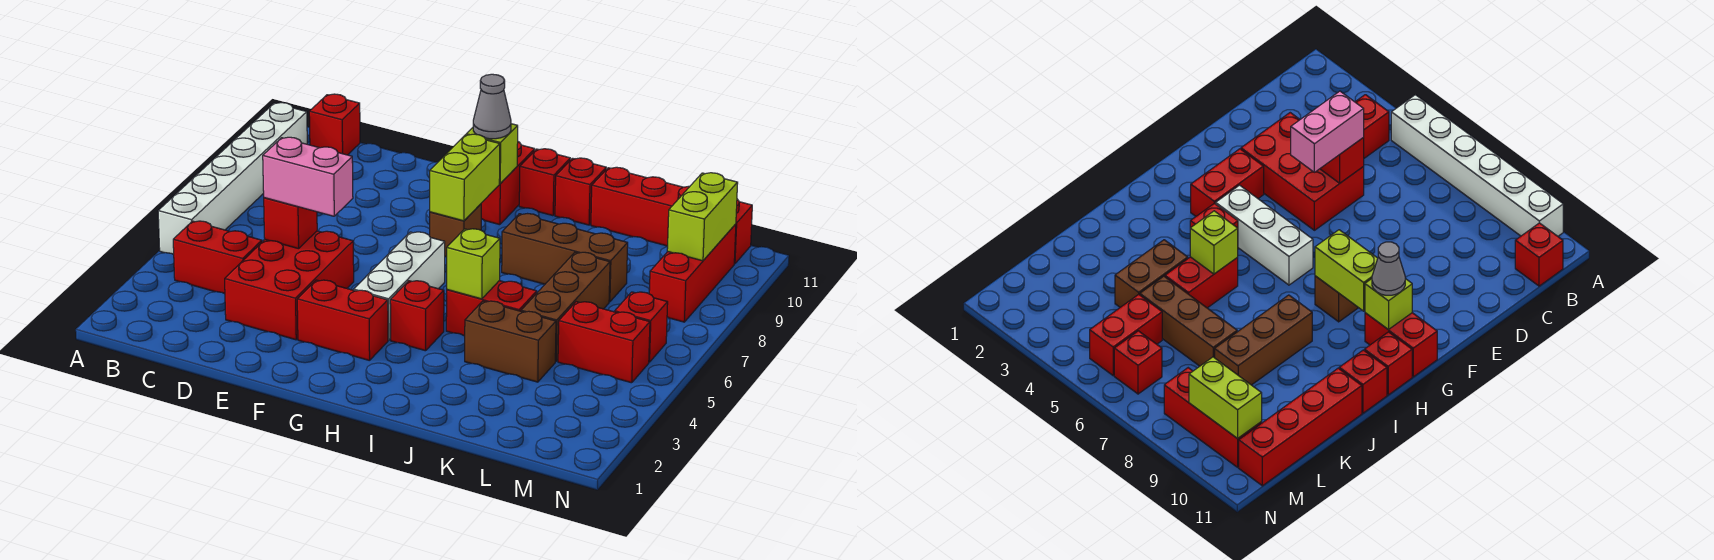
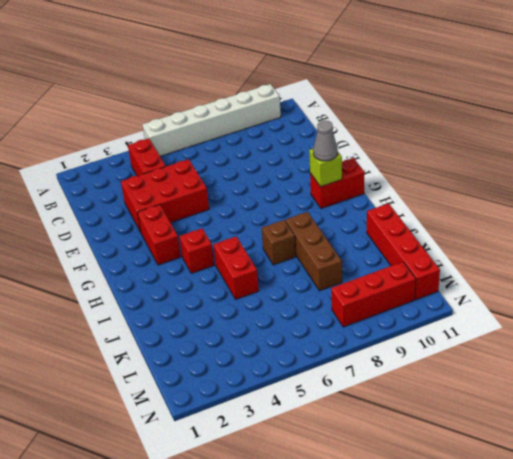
brown brick I7 level 1 -> brown brick G8 level 1
none -> red brick B11 level 1
none -> white brick G4:G6 level 1
none -> red brick H11 level 1

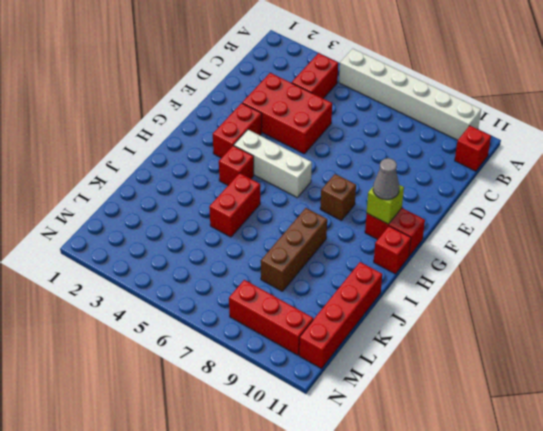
none -> red brick I11 level 1
none -> brown brick J4:K4 level 1
none -> brown brick K5:K7 level 1

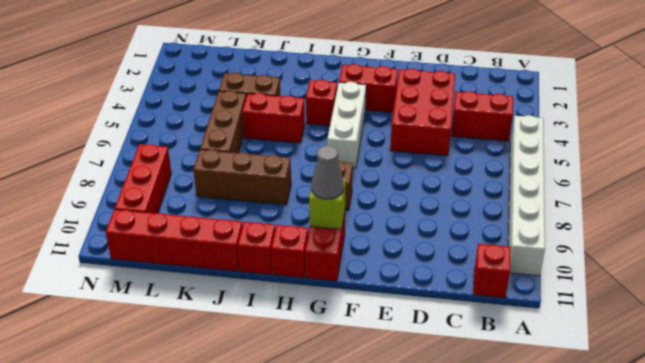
none -> red brick L5:M5 level 1
none -> red brick M6 level 1
none -> red brick D5 level 2

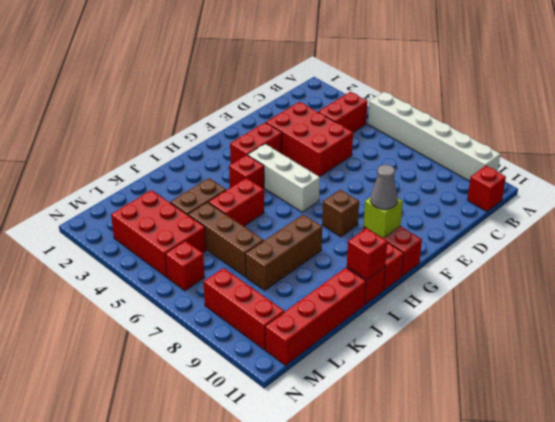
red brick I11 level 2 -> red brick D5 level 2
red brick L3:M5 level 1 -> red brick L5:M5 level 1
none -> lime brick G8:G9 level 2
none -> lime brick I5 level 2
none -> lime brick M9:M10 level 2

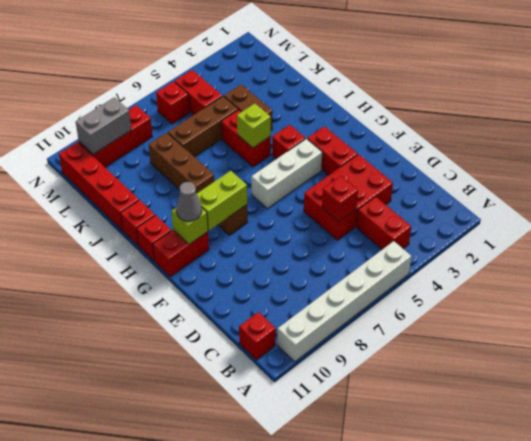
grey brick M9:M10 level 2 -> lime brick M9:M10 level 2
none -> pink brick D5:E5 level 3

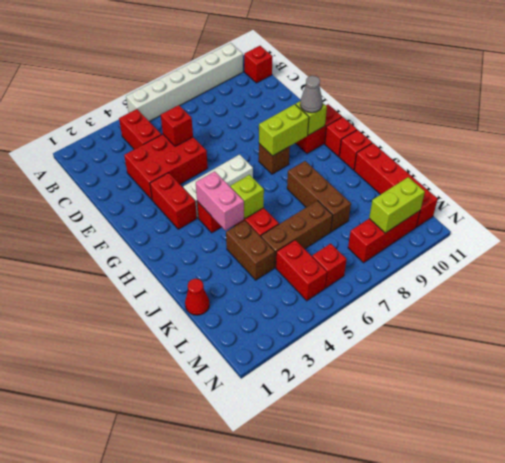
pink brick H4:I4 level 2 -> pink brick D5:E5 level 3
red cone K1 level 1 -> none

